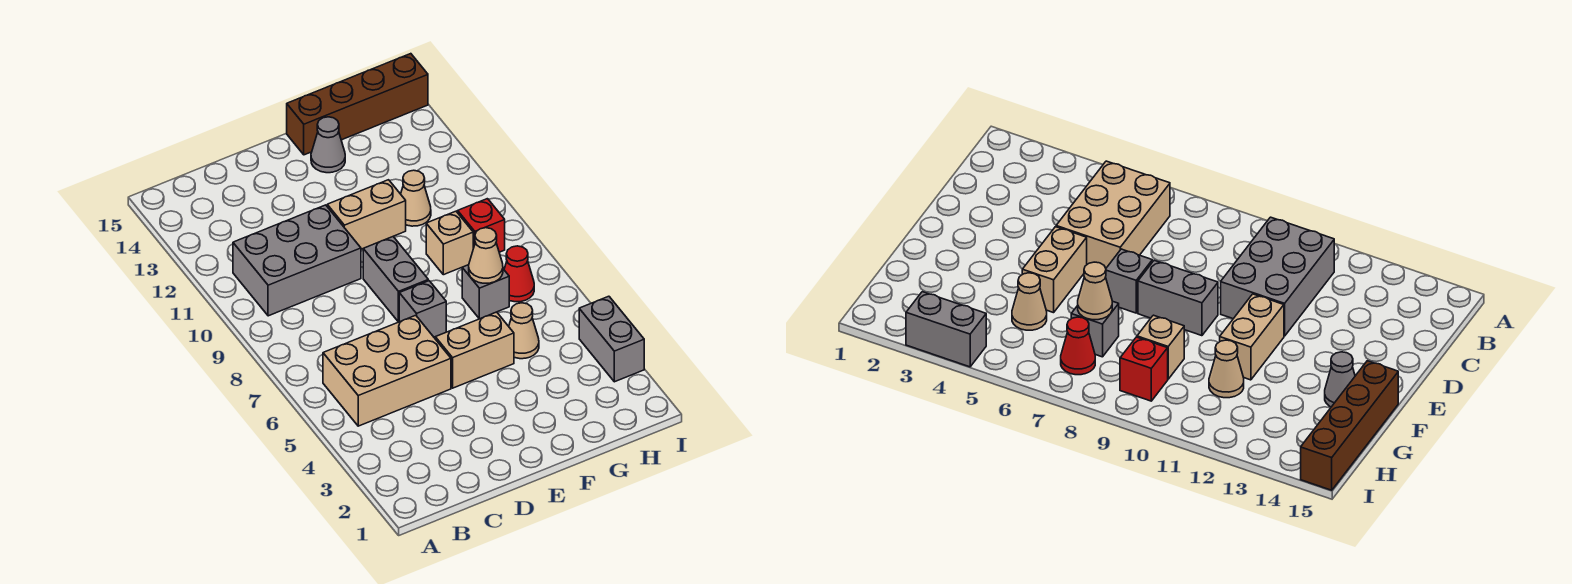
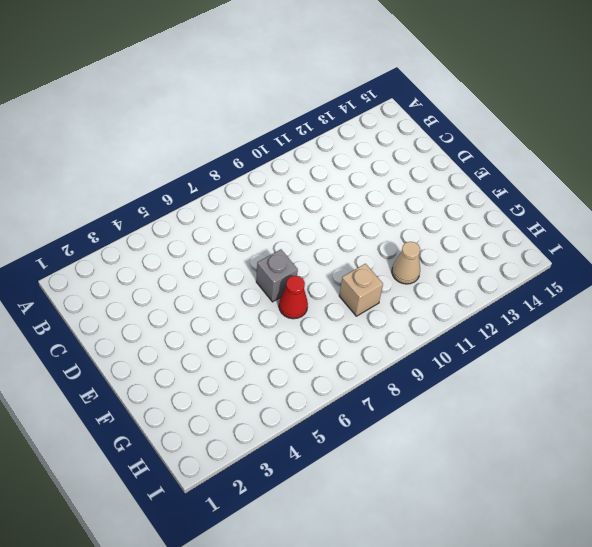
red cone F7 level 1 -> red cone H7 level 1
none -> tan brick B5:D6 level 1
none -> grey brick B10:D11 level 1
none -> tan brick E5:F5 level 1

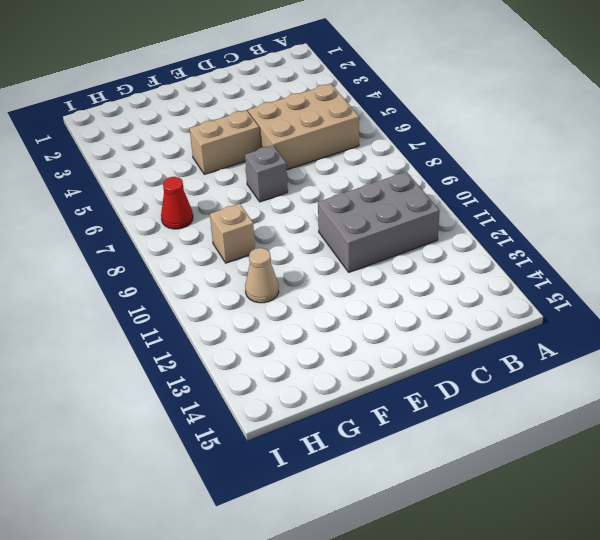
none -> grey brick E8:E9 level 1
none -> tan brick E11:F11 level 1
none -> grey cone F14 level 1

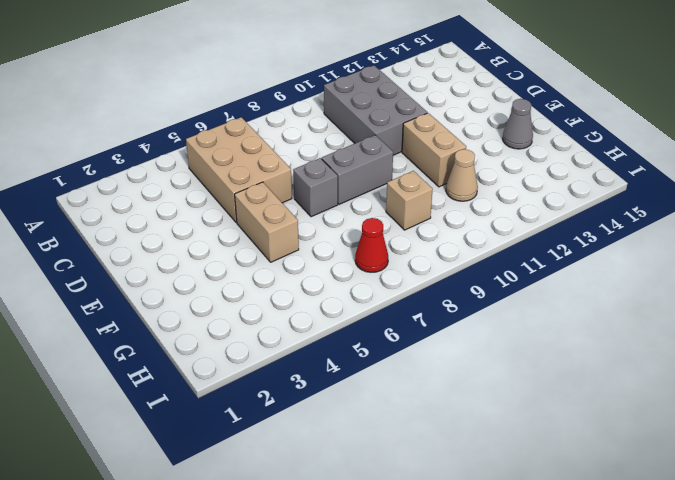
none -> brown brick F15:I15 level 1
none -> tan cone G5 level 1
none -> grey brick G7 level 1

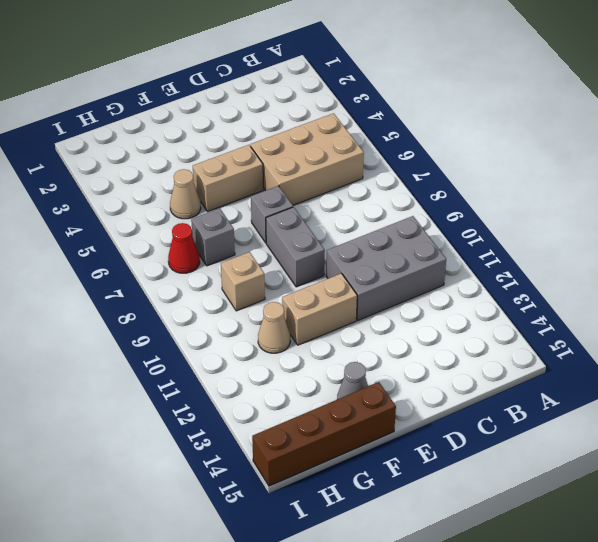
none -> red brick H9 level 1
none -> grey brick I3:I4 level 1
none -> tan cone G7 level 2

